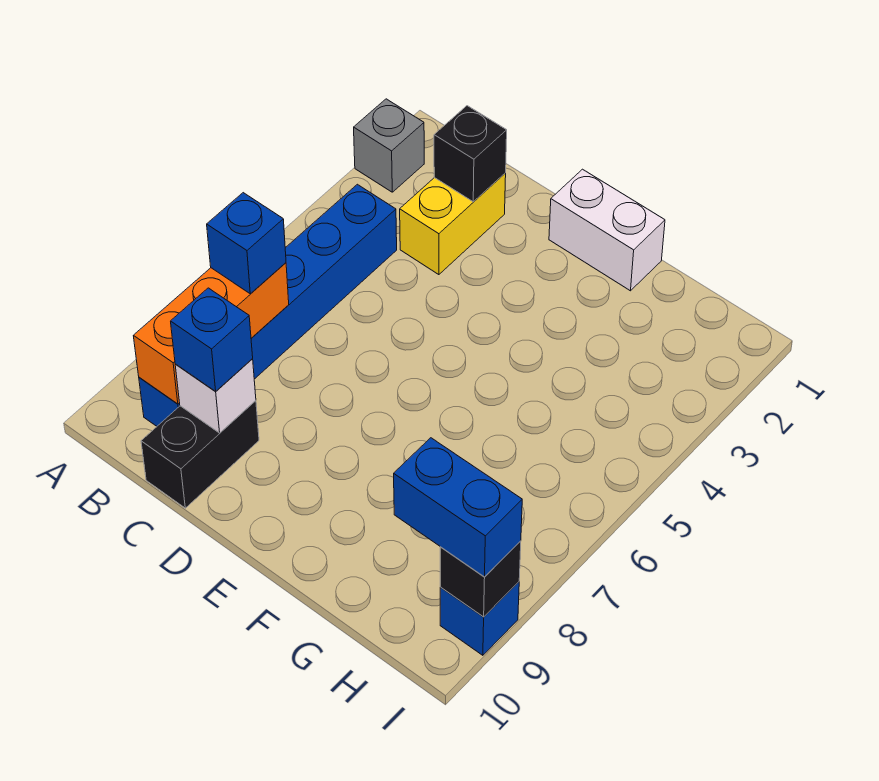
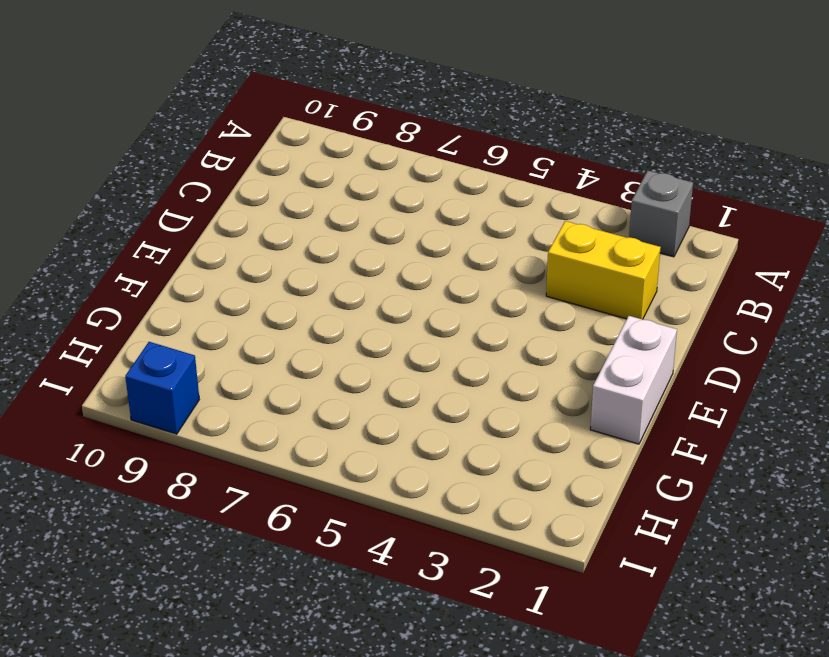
none -> blue brick B4:B9 level 1
none -> black brick C9:C10 level 1
none -> orange brick B7:B9 level 2

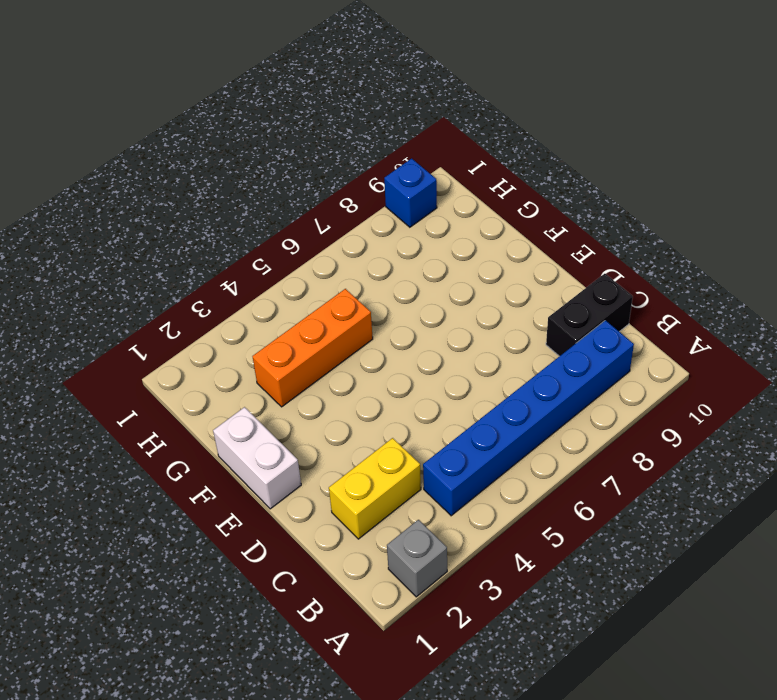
orange brick G3:G5 level 1 -> orange brick B7:B9 level 2
none -> black brick C2 level 2
none -> white brick C9 level 2
none -> black brick I9 level 2

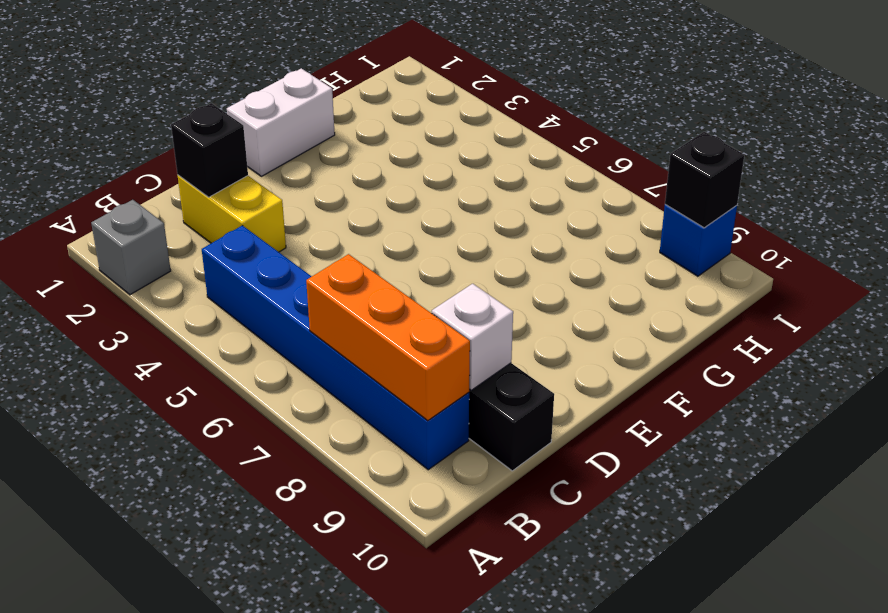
none -> blue brick B7 level 3
none -> blue brick C9 level 3
none -> blue brick H9:I9 level 3

